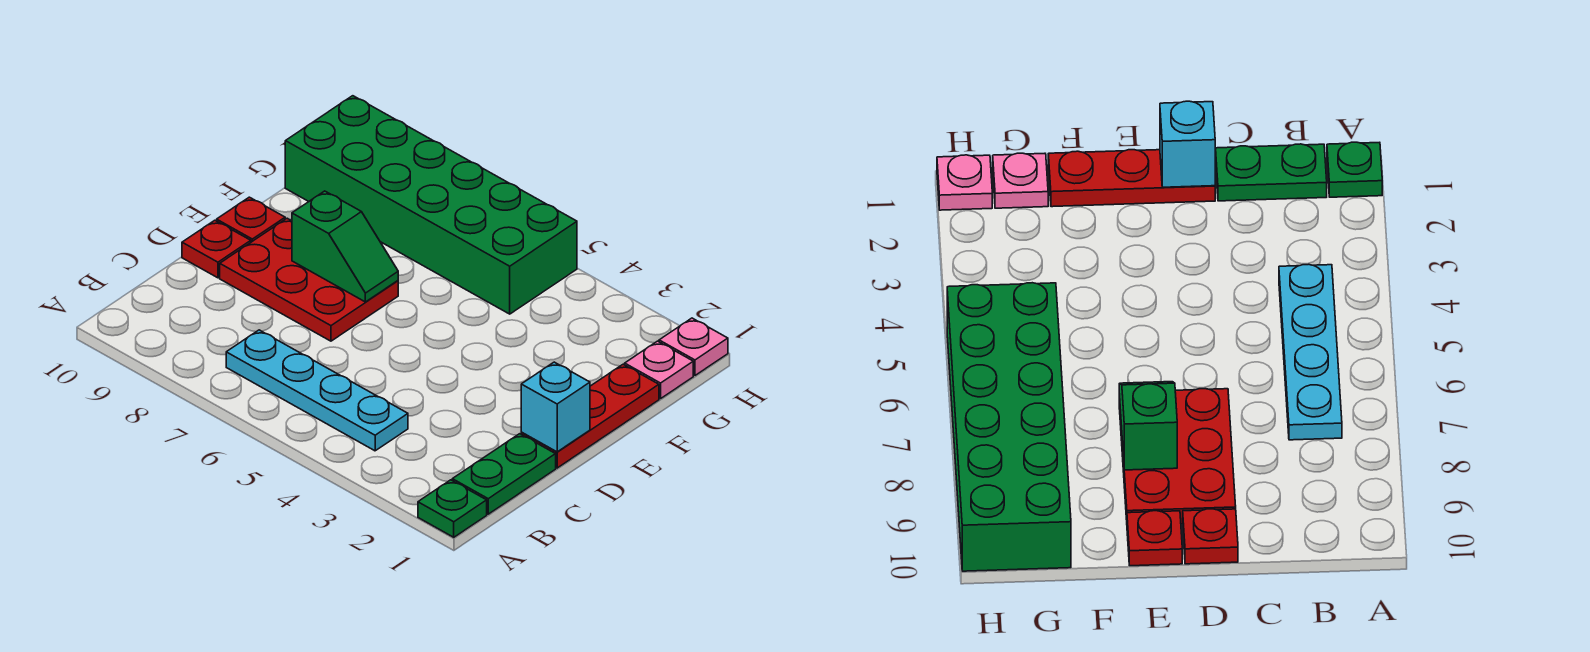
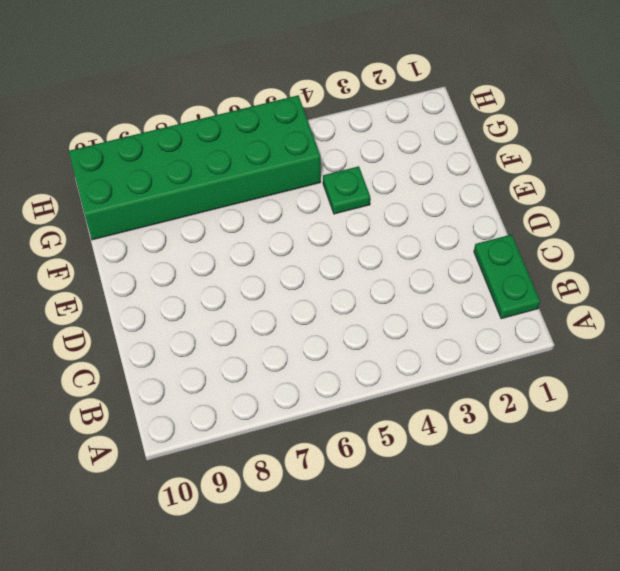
green plate F4 level 1 -> green plate A1 level 1
none -> cyan plate B4:B7 level 1
none -> red plate D1:F1 level 1
none -> red plate D7:E9 level 1

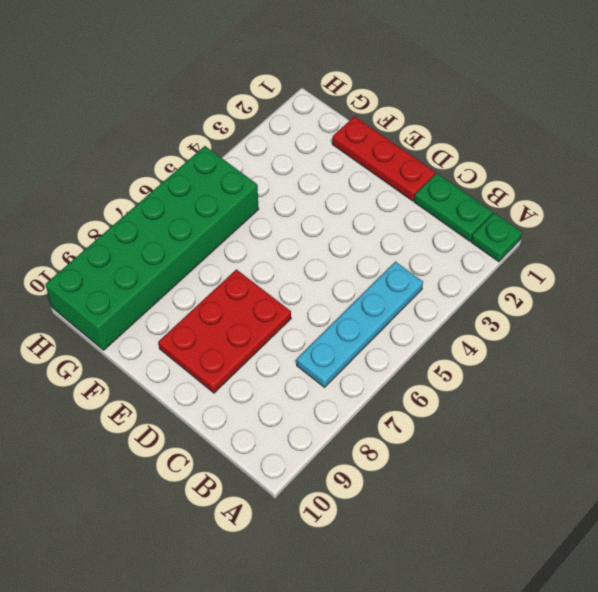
none -> red plate D10 level 1
none -> red plate E10 level 1
none -> pink plate G1 level 1

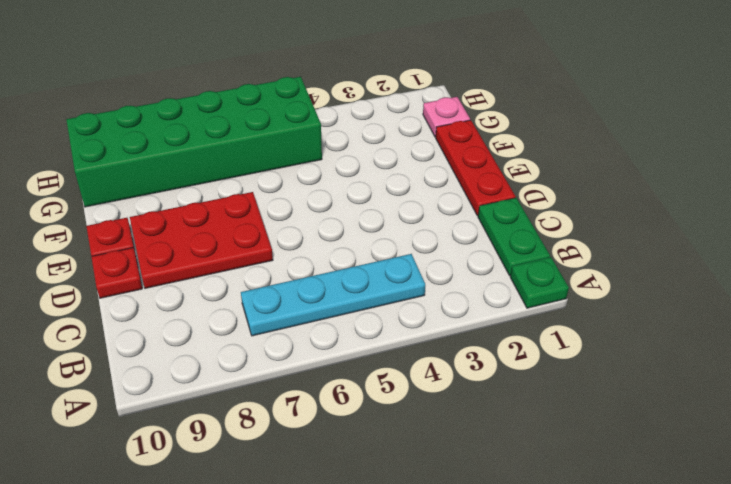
none -> pink plate H1 level 1
none -> cyan brick D1 level 2
none -> green slope E7:E8 level 2 top 8

